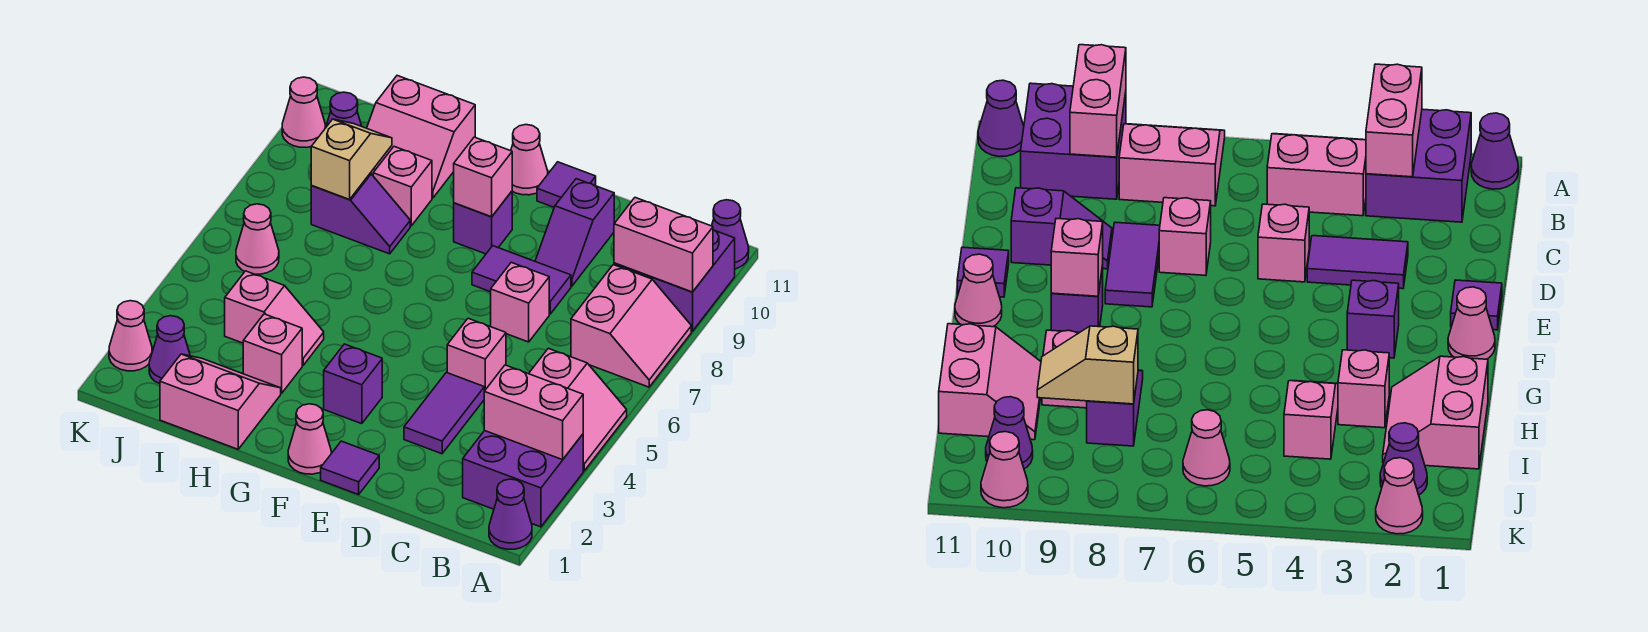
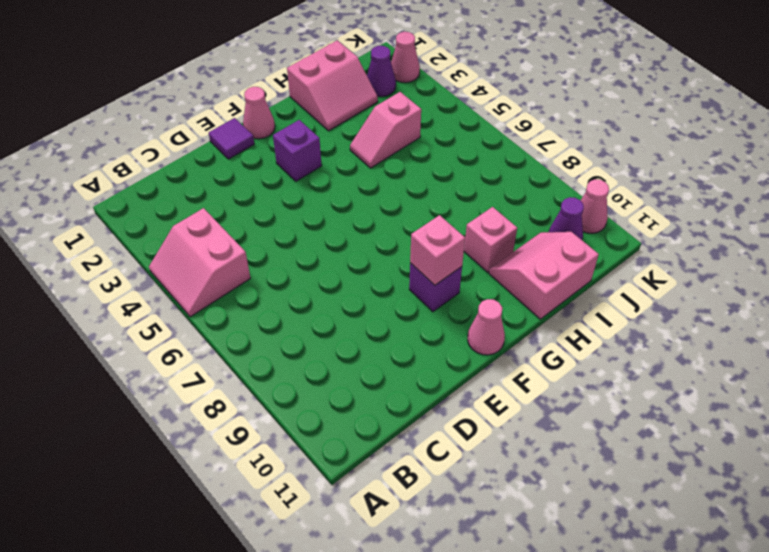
none -> purple cone A1 level 1
none -> purple brick A2:B3 level 1
none -> pink slope A7:B8 level 1 top B
none -> purple brick A9:B10 level 1

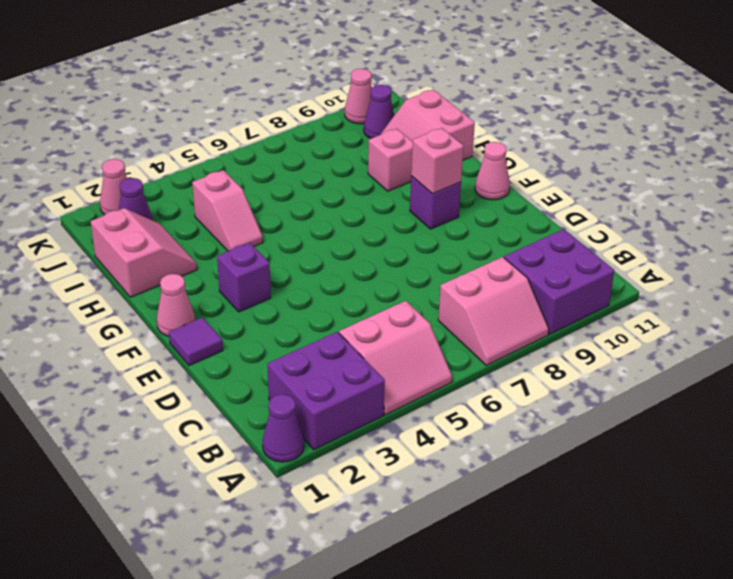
none -> purple cone A11 level 1
none -> purple tile D3:D4 level 1
none -> pink brick D5 level 1
none -> pink brick D7 level 1

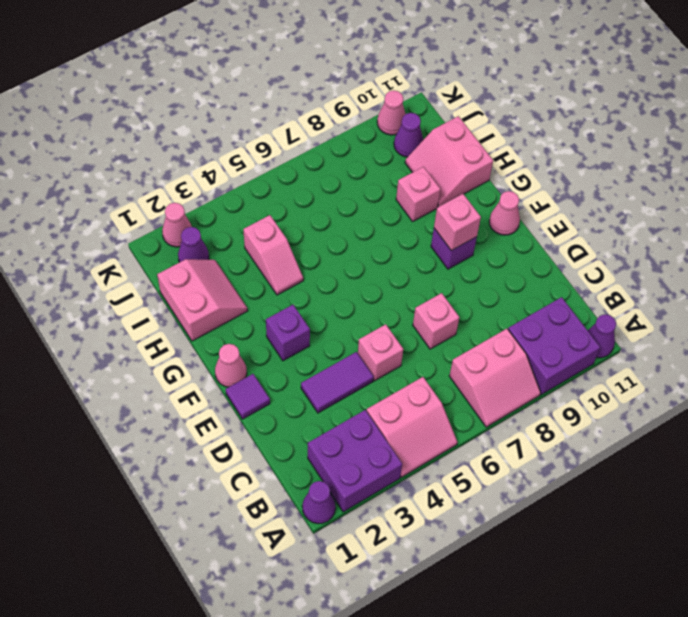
none -> purple tile D8:E8 level 1
none -> purple slope D9:D10 level 1 top 10
none -> purple tile E11 level 1
none -> pink brick H3 level 1

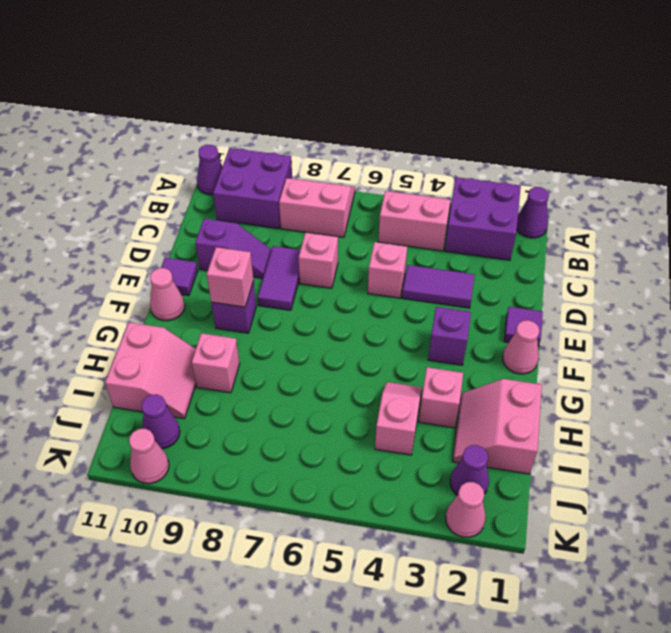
none -> purple slope H8:I8 level 1 top I
none -> pink cone J6 level 1
none -> pink brick A3:B3 level 2
none -> pink brick A9:B9 level 2

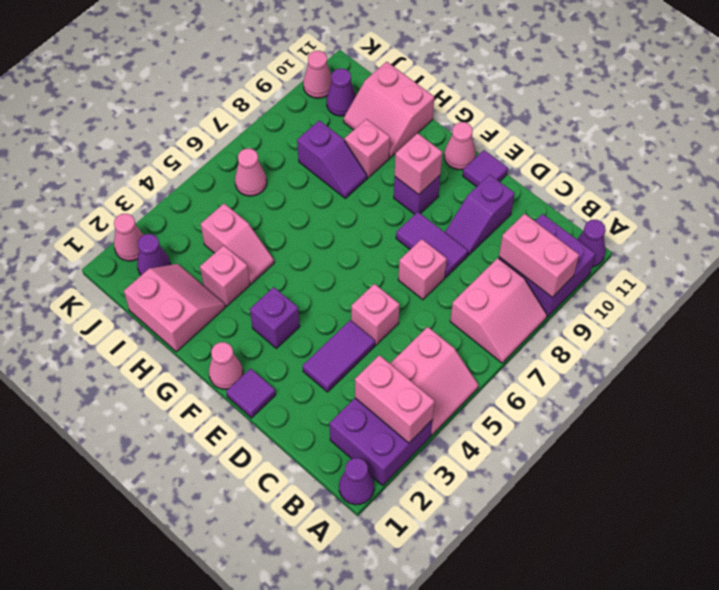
none -> tan slope I8:I9 level 2 top 8

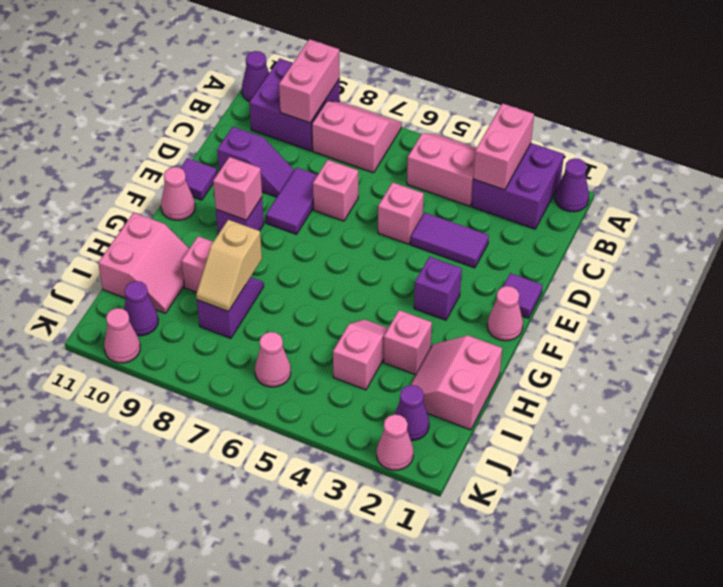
tan slope H8:I8 level 2 top H -> tan slope I8:I9 level 2 top 8

